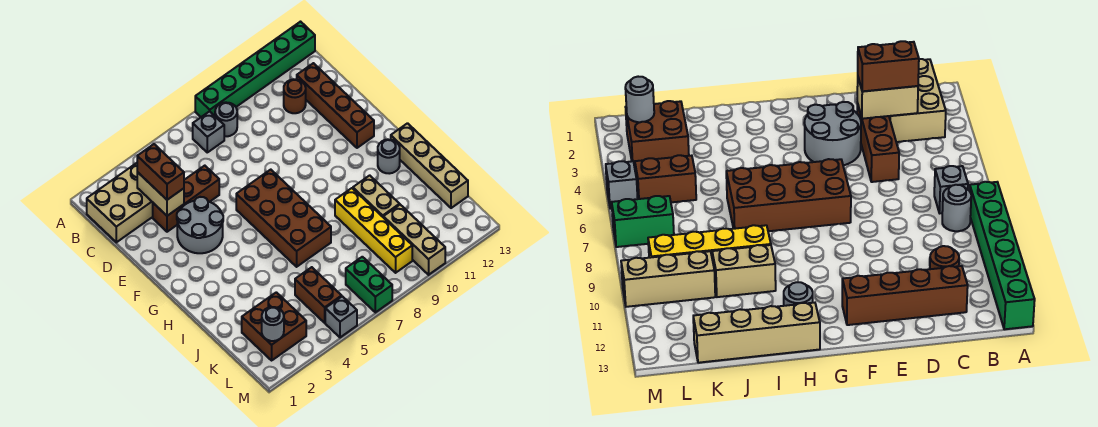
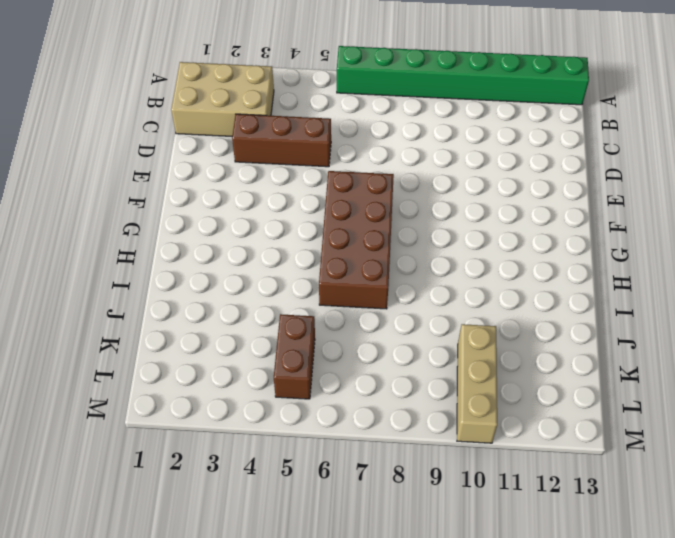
green brick A6:A13 level 1 -> green brick A8:A13 level 1
none -> grey brick B7 level 1
none -> grey round brick B8 level 1
none -> brown round brick C11 level 1

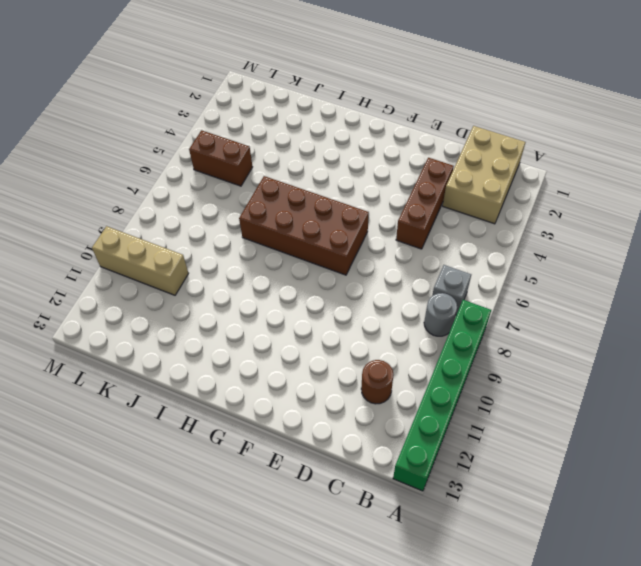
none -> brown brick C12:F12 level 1
none -> grey round brick E3:F4 level 1
none -> grey round brick H12 level 1

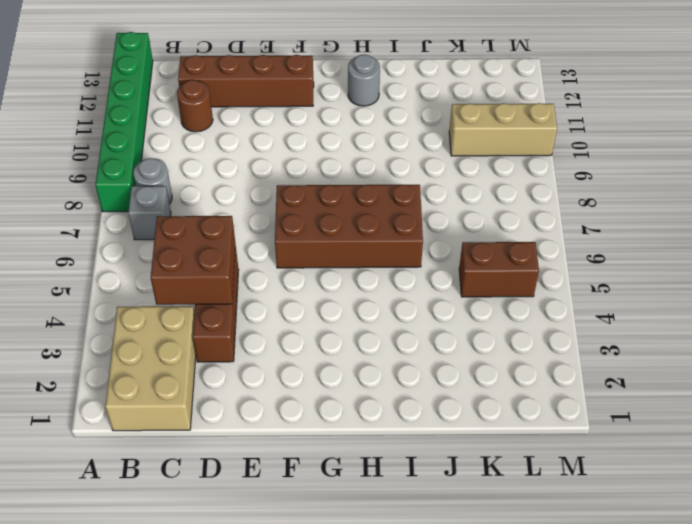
brown brick C4:D5 level 2 -> brown brick K2:L3 level 1
none -> grey round brick E3:F4 level 1
none -> tan brick H13:K13 level 1
none -> yellow brick I9:L9 level 1

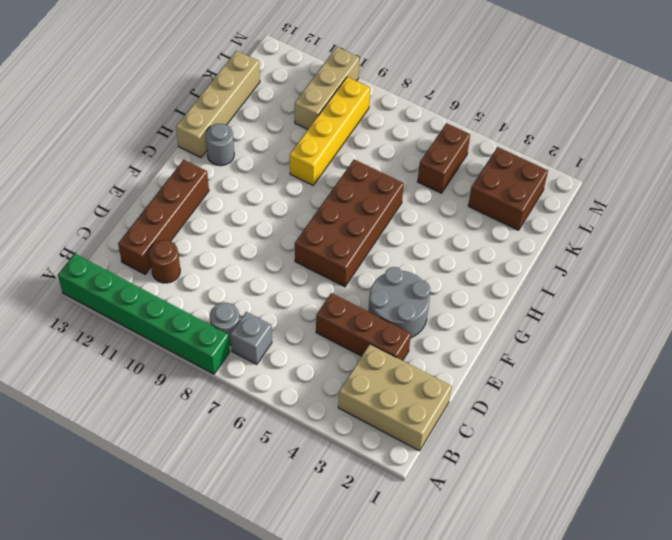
none -> tan brick I10:J10 level 1
none -> green brick L7:M7 level 1
none -> grey brick M5 level 1

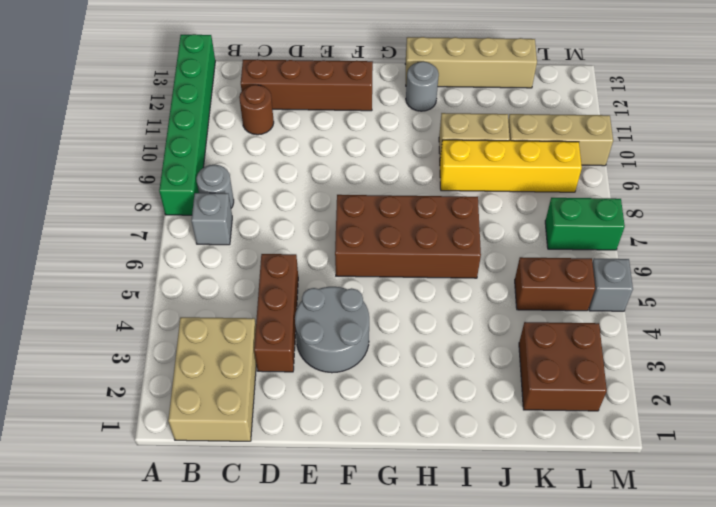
none -> tan brick C3:D3 level 2
none -> grey round brick L2 level 2
none -> brown brick C3:D3 level 3

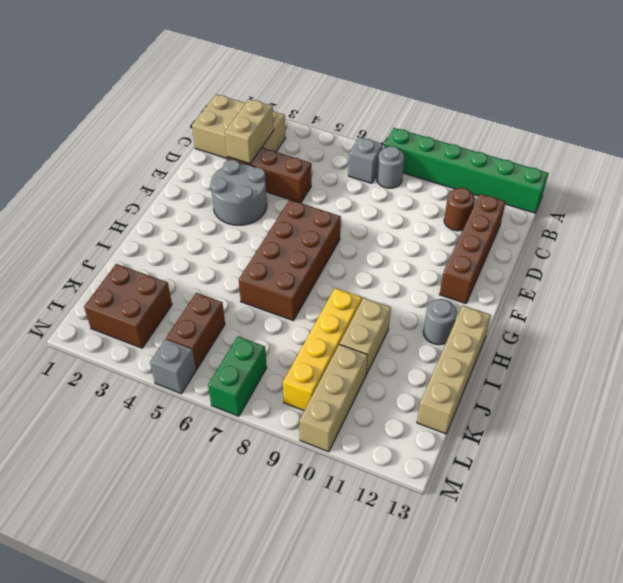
none -> grey round brick L2 level 2
none -> brown brick C3:D3 level 3

